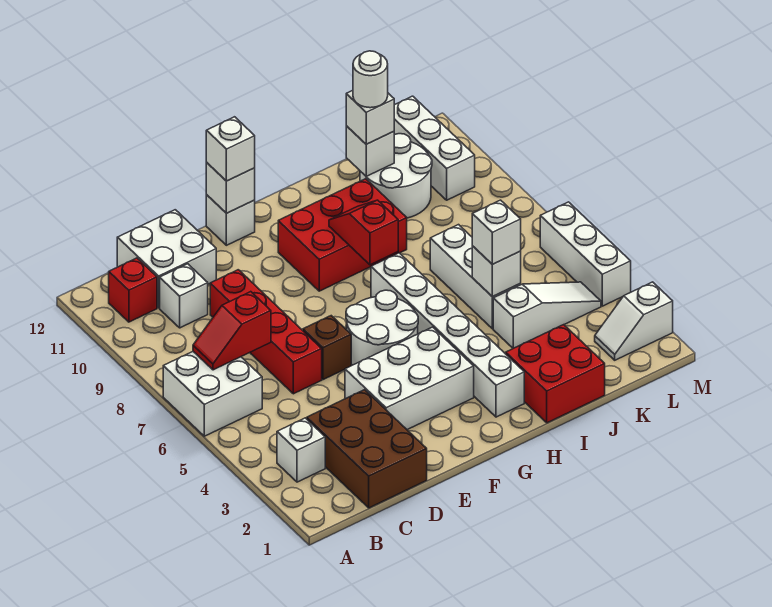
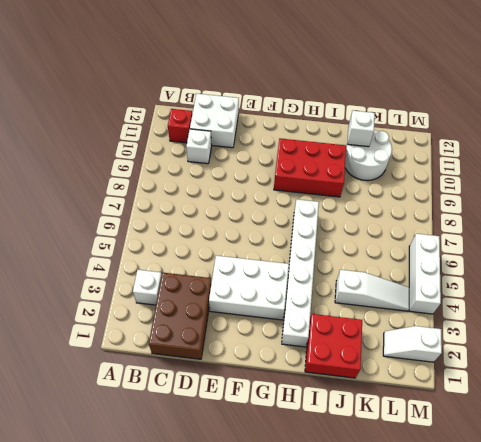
none -> white brick A6:B7 level 1
none -> red brick D6:D9 level 1
none -> brown brick E6 level 1

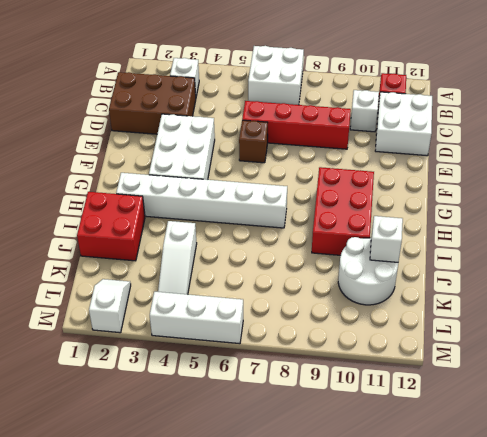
none -> white round brick F5:G6 level 1
none -> white brick F12 level 1
none -> white brick J5:J7 level 1

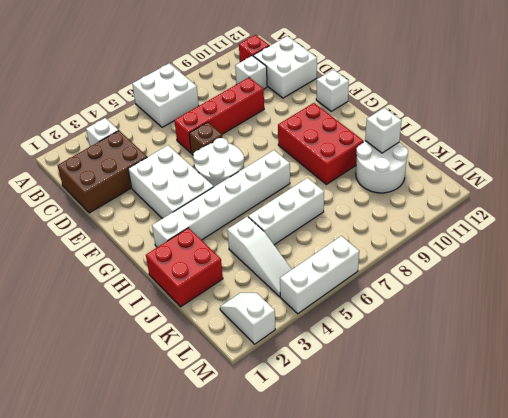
none -> white brick L10:L12 level 1
none -> red slope B7:C7 level 2 top C
none -> white brick F12 level 2

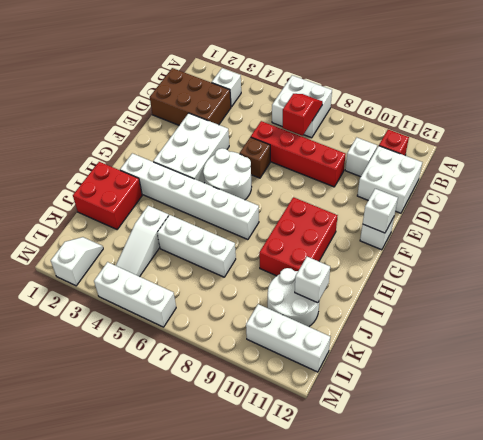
none -> red slope H8:H9 level 2 top 8
none -> white brick J5 level 2
none -> white brick F12 level 3

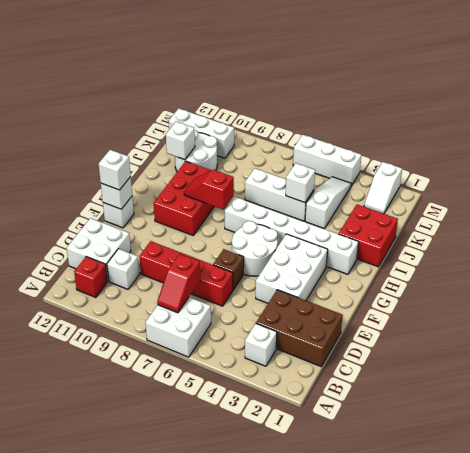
none -> white brick J5 level 3
none -> white brick J11 level 3
none -> white round brick J11 level 4

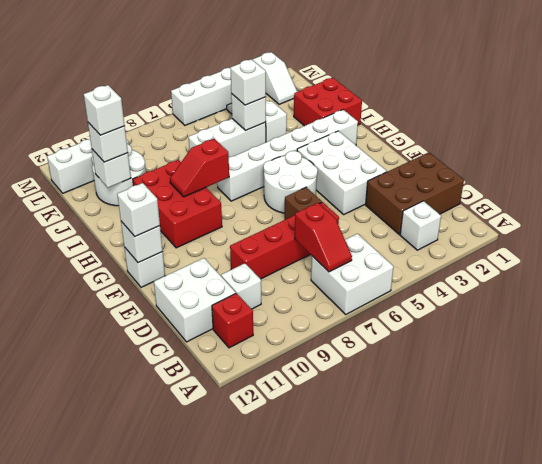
white brick J11 level 4 -> white round brick J11 level 4

